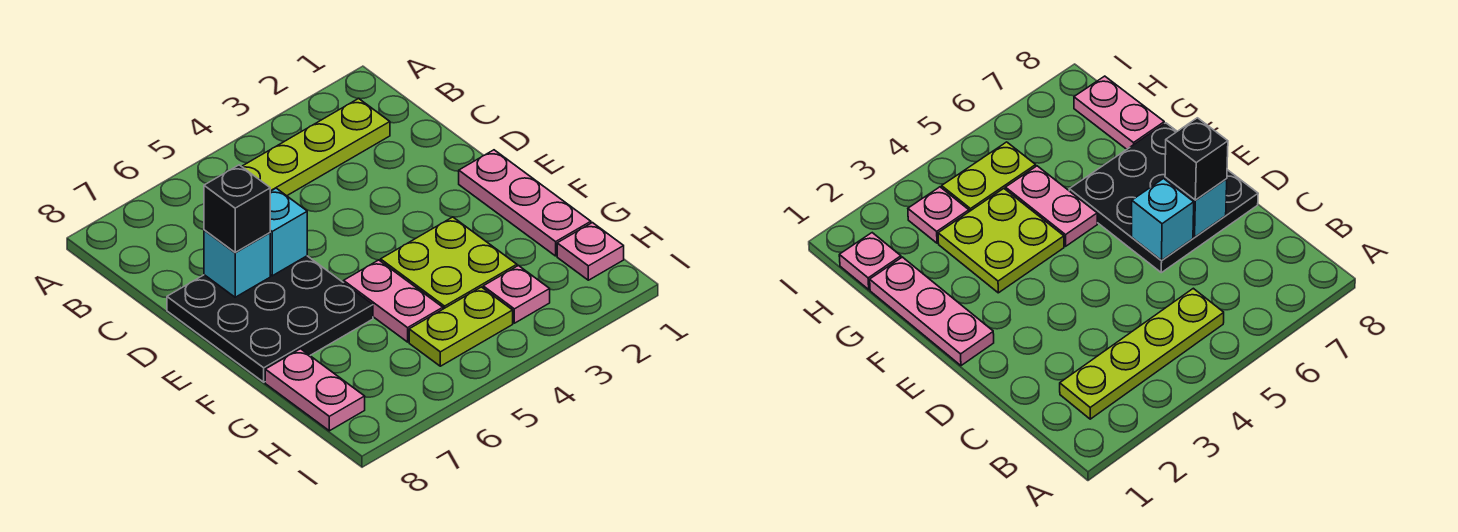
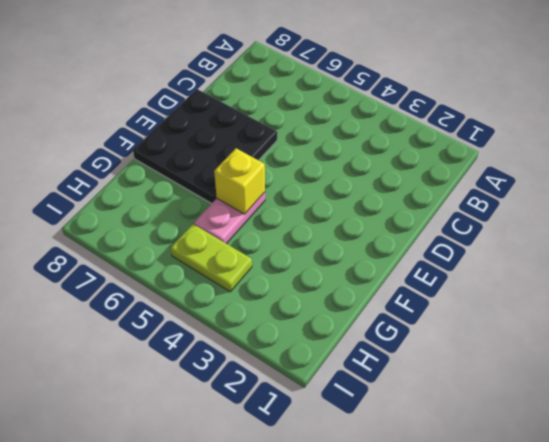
yellow brick F5 level 2 -> none
none -> lime plate B2:B5 level 1
none -> pink plate E1:G1 level 1
none -> lime plate F3:G4 level 1

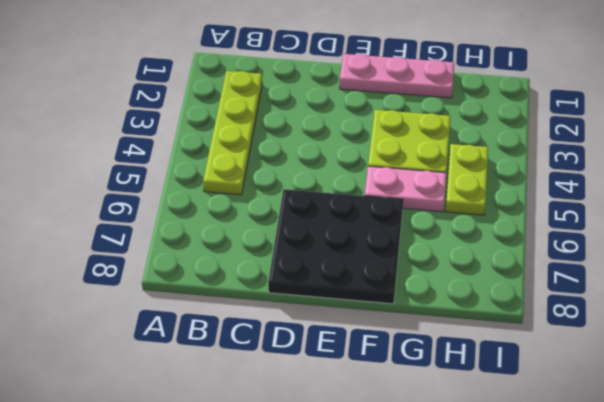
none -> pink plate G8:H8 level 1
none -> pink plate H1 level 1
none -> pink plate H3 level 1

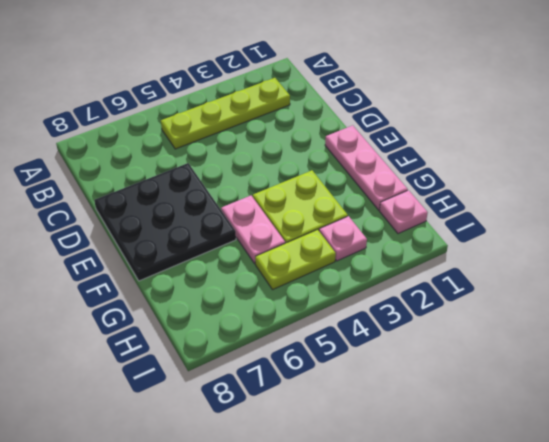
none -> pink plate G8:H8 level 1
none -> cyan brick D6 level 2
none -> cyan brick D7 level 2

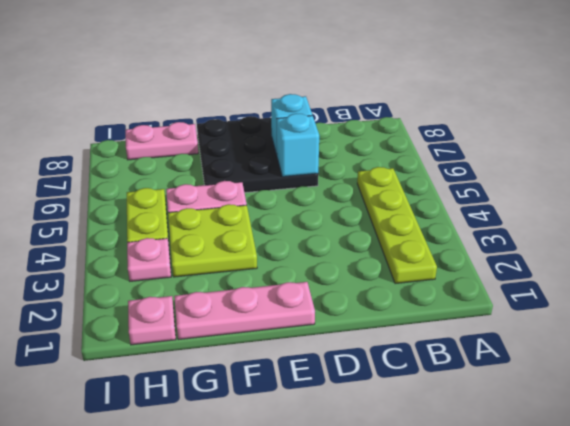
none -> black brick D7 level 3

